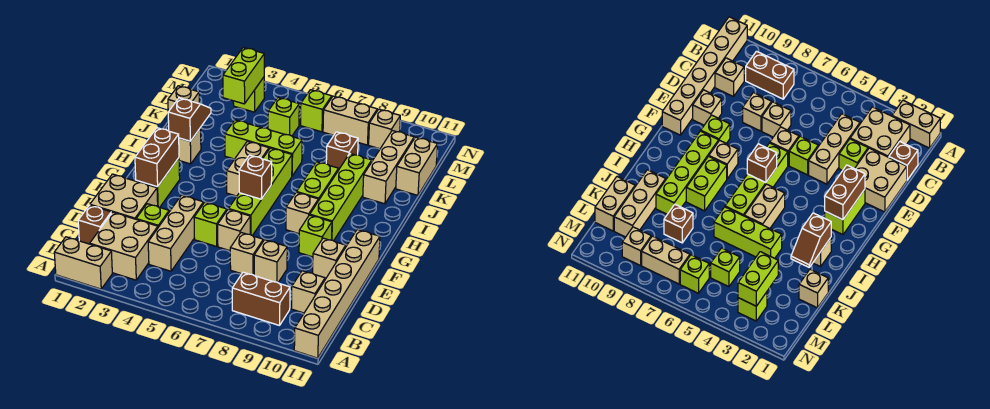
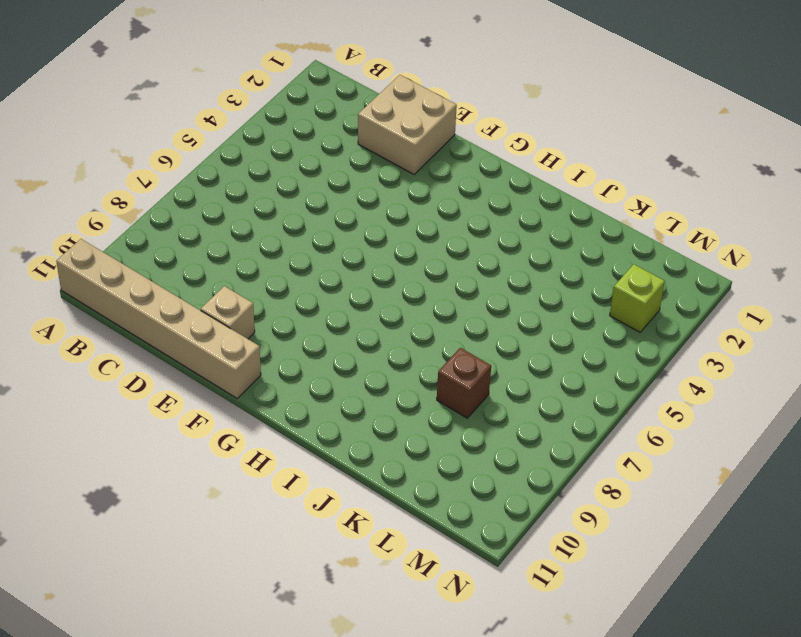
none -> tan brick A1:A2 level 1
none -> tan brick B2:C3 level 1
none -> brown brick B8:B9 level 1
none -> brown brick C1 level 1

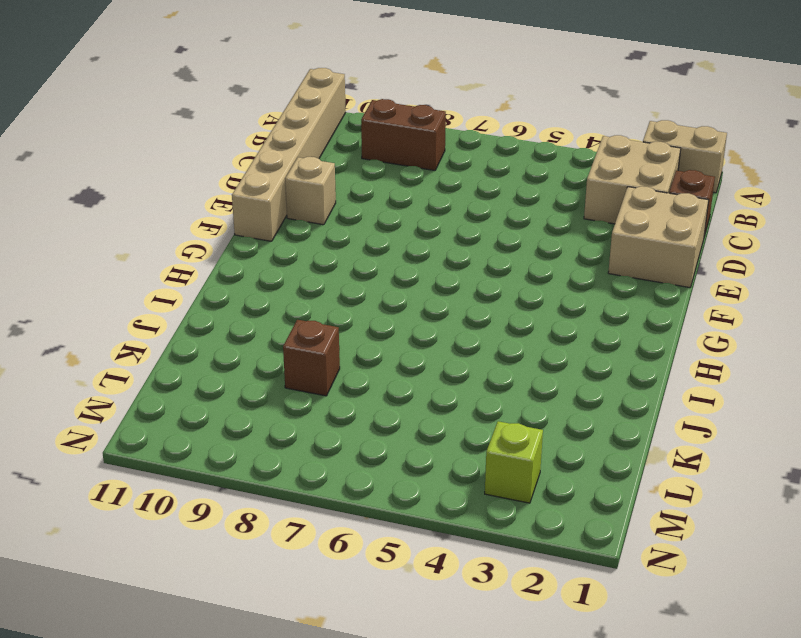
none -> tan brick C4:E4 level 1
none -> tan brick C10 level 1
none -> lime brick D3 level 1
none -> tan brick D7 level 1

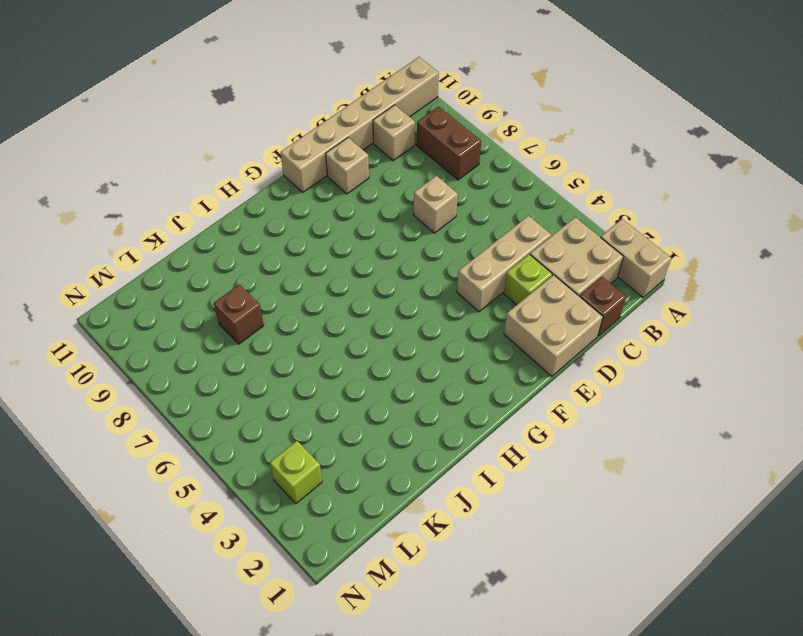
none -> tan brick D8 level 1
none -> lime brick E5 level 1
none -> tan brick E6 level 1
none -> lime brick F2:G2 level 1

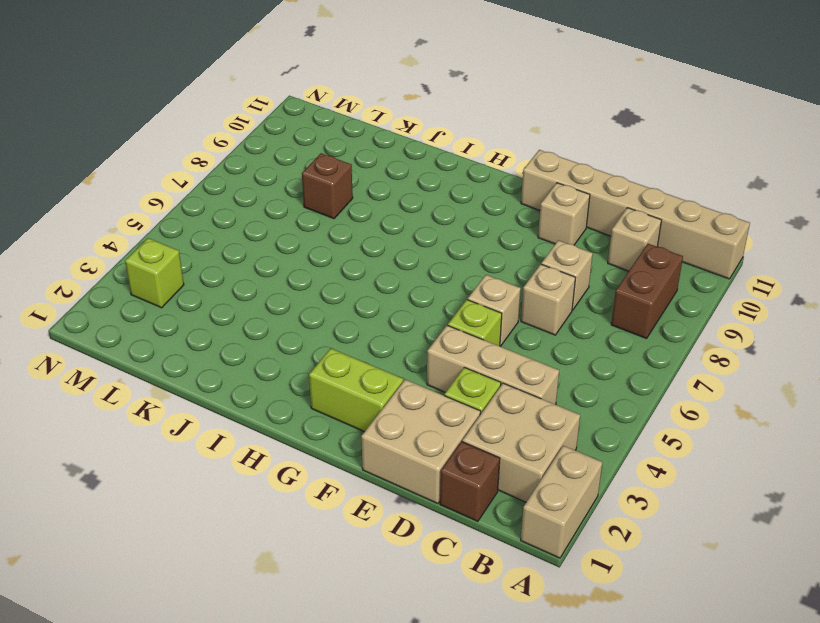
none -> lime brick F6:I6 level 1
none -> lime brick F9 level 1
none -> tan brick G8 level 1
none -> lime brick G9:J9 level 1

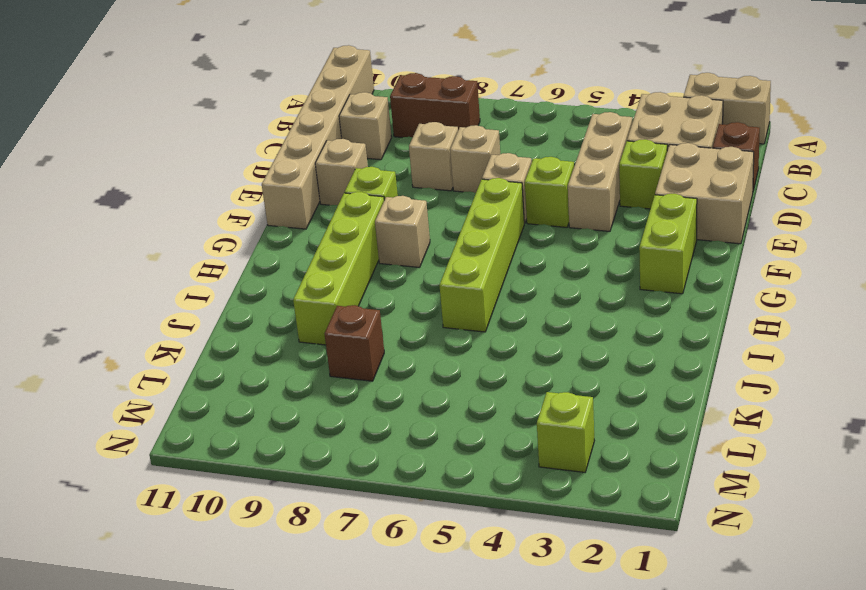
none -> tan brick H5:I5 level 1
none -> lime brick H8:I8 level 1
none -> tan brick I2 level 1
none -> lime brick J4:J6 level 1

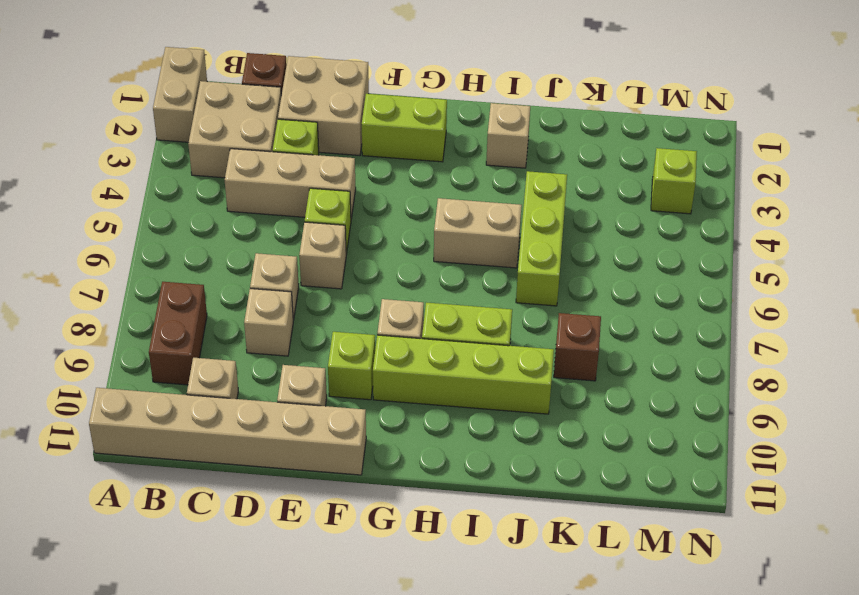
none -> lime brick F6:I6 level 1
none -> tan brick J10:L10 level 1
none -> tan brick K1 level 1
none -> tan brick K11:L11 level 1

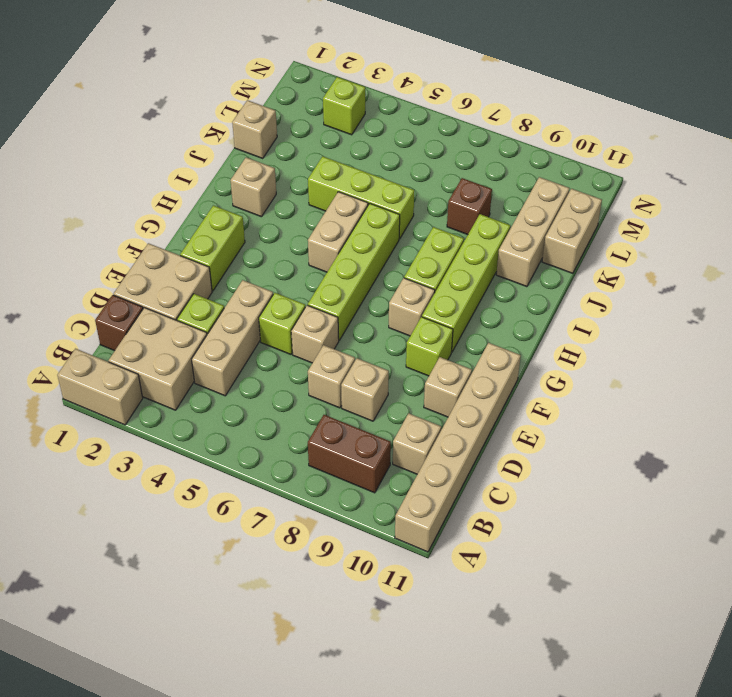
none -> lime brick L5 level 1
none -> lime brick M6 level 1
none -> tan brick M7:M8 level 1
none -> tan brick M9 level 1

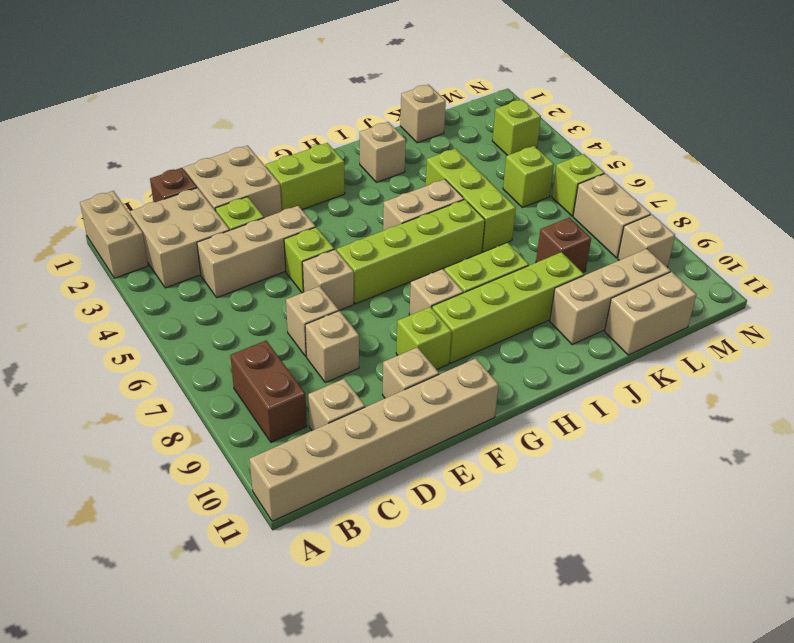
none -> brown brick F2:G2 level 2
none -> brown brick G6 level 2
none -> brown slope I2:J2 level 2 top I
none -> lime brick L3:M3 level 2

